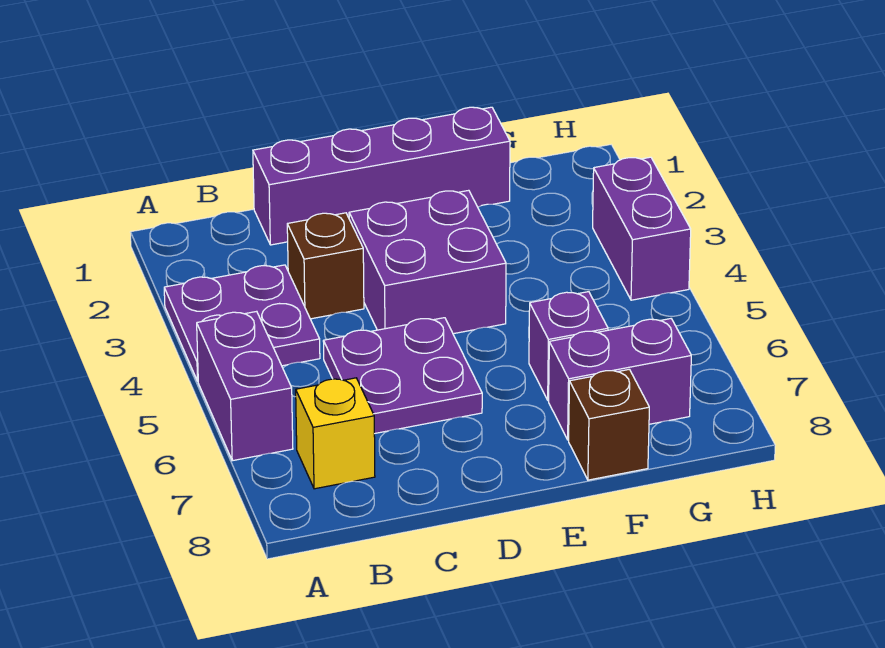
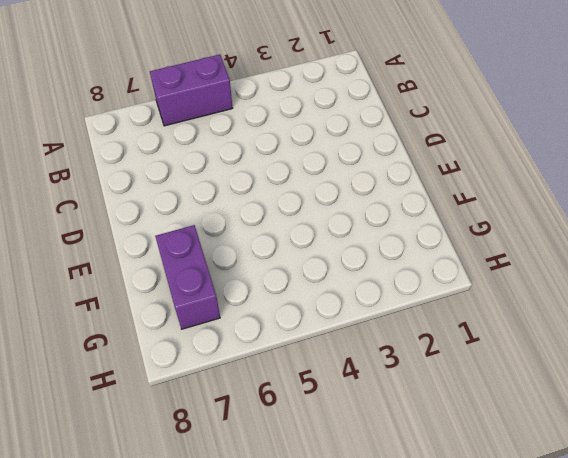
none -> purple plate A3:B4 level 1
none -> yellow brick B7 level 1

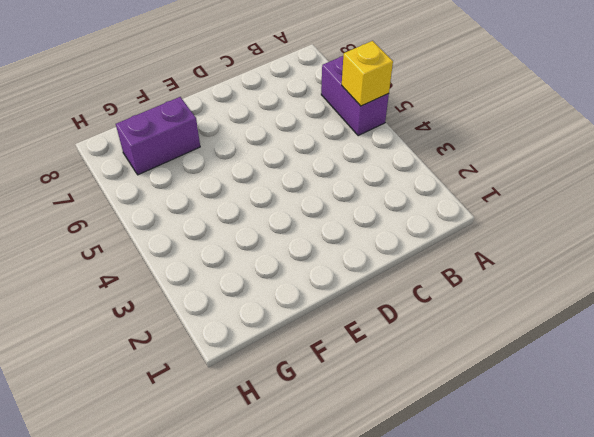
yellow brick A5 level 2 -> yellow brick B7 level 1
none -> purple plate A3:B4 level 1
none -> purple brick C1:F1 level 1

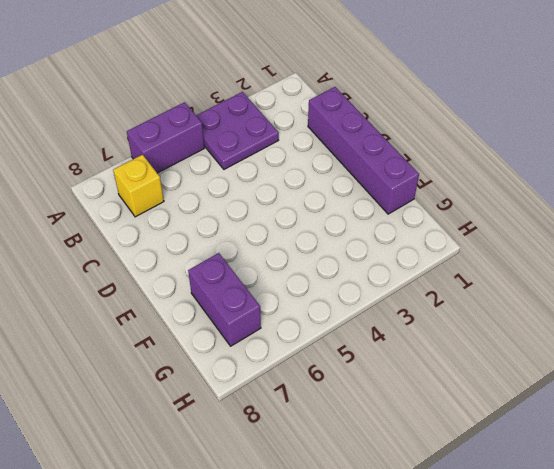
none -> brown brick C3 level 1
none -> purple plate C5:D6 level 1

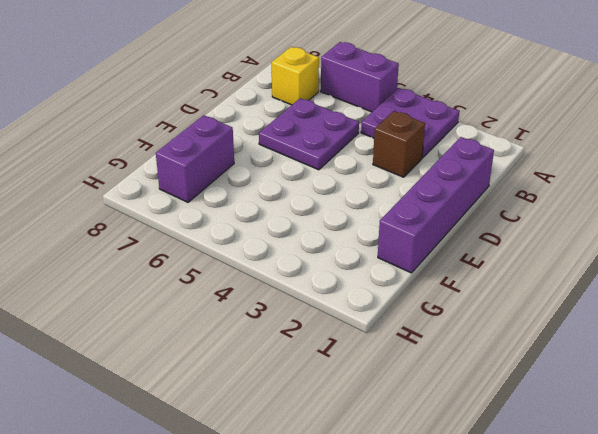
none -> purple brick D3:E4 level 1
none -> purple brick F6 level 1

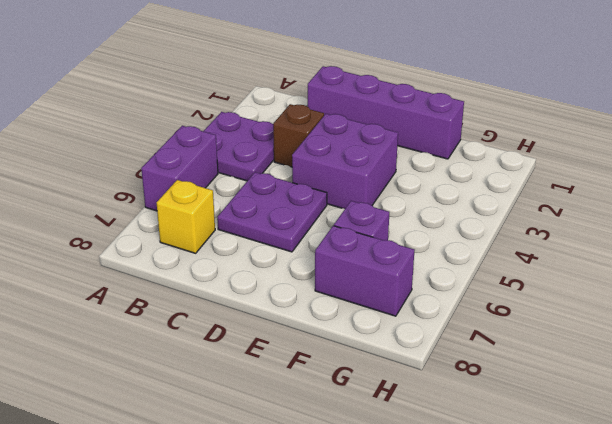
none -> brown brick F8 level 1
none -> purple brick H3:H4 level 1

